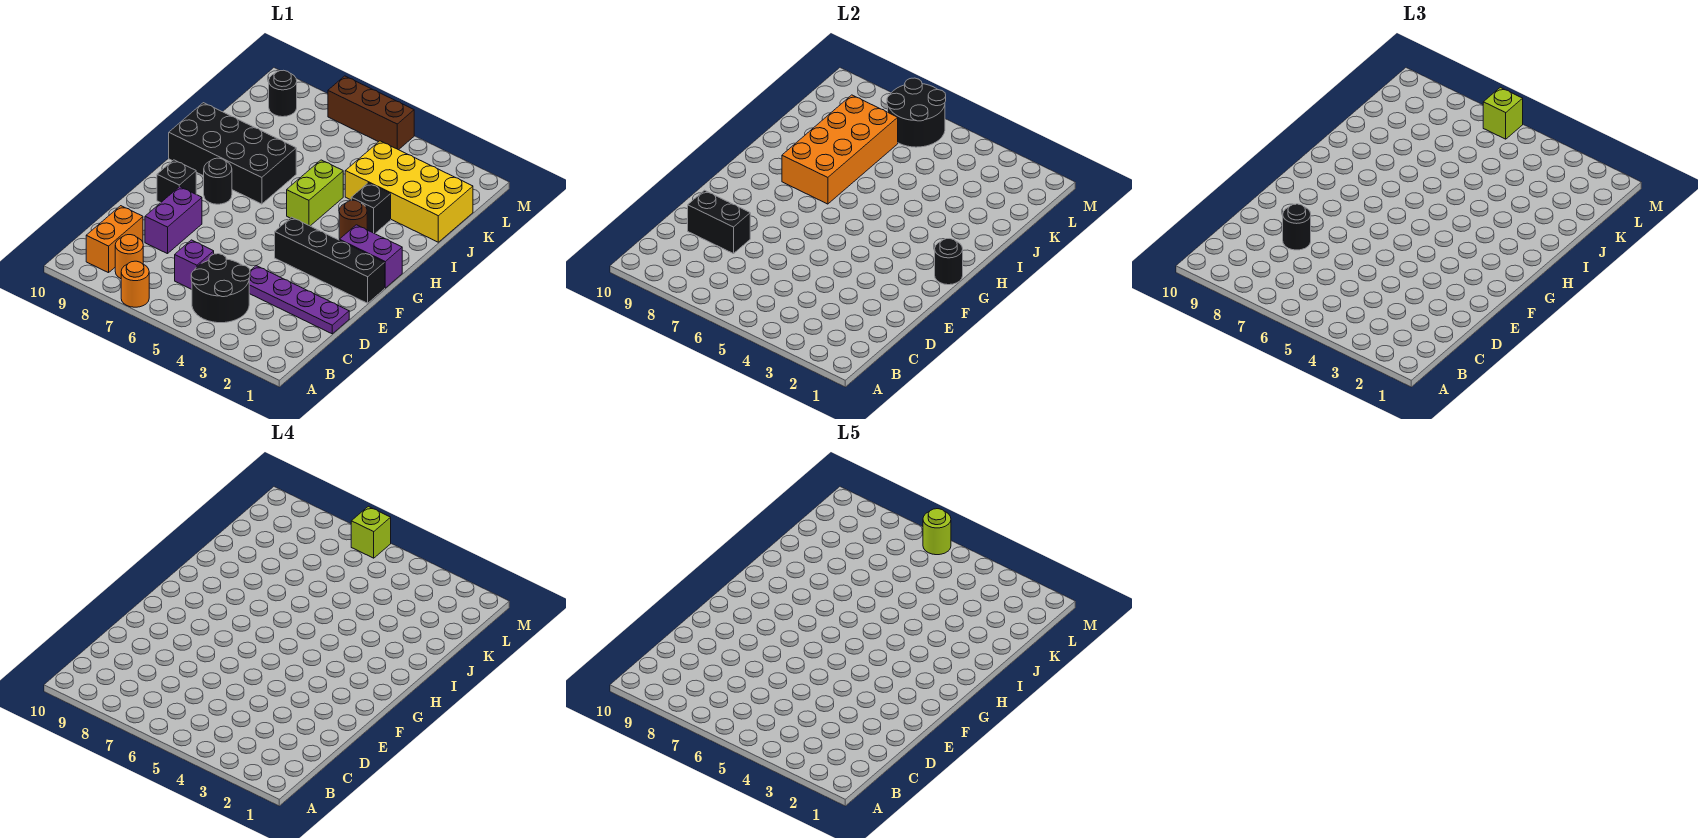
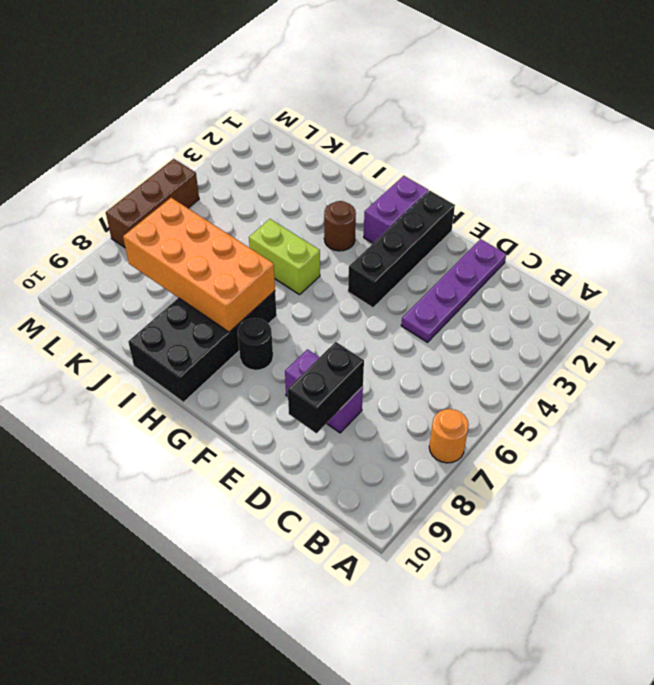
none -> black round brick B4:C5 level 1
none -> orange round brick B8 level 1
none -> orange brick B9:C9 level 1

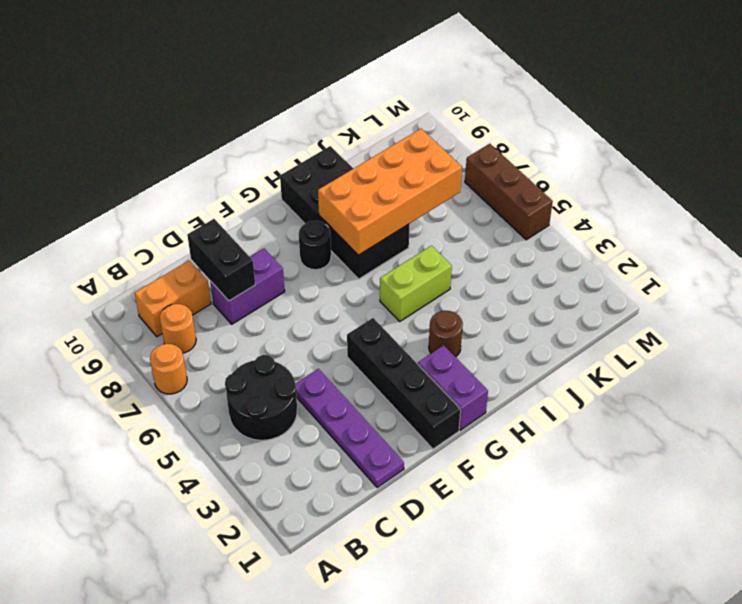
none -> purple brick C6 level 1
none -> black brick F9 level 1
none -> black brick I3 level 1

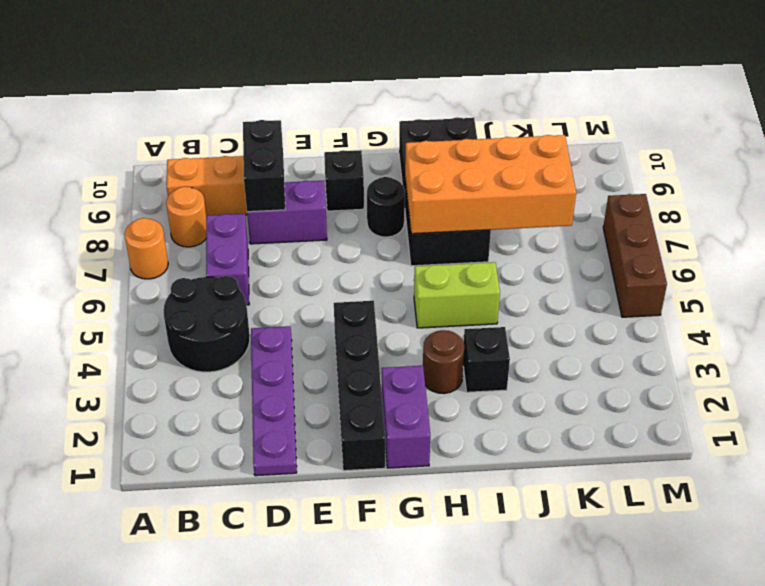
purple brick C6:C7 level 1 -> purple brick C6 level 1
none -> yellow brick J1:K4 level 1
none -> black round brick L9 level 1
none -> black round brick G1 level 2

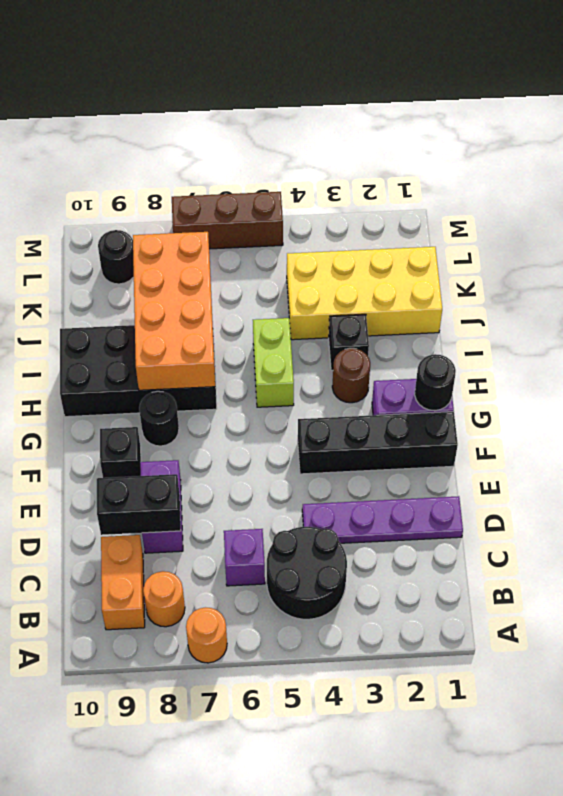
none -> black round brick L6:M7 level 2
none -> black round brick D8 level 3
none -> lime brick M6 level 3

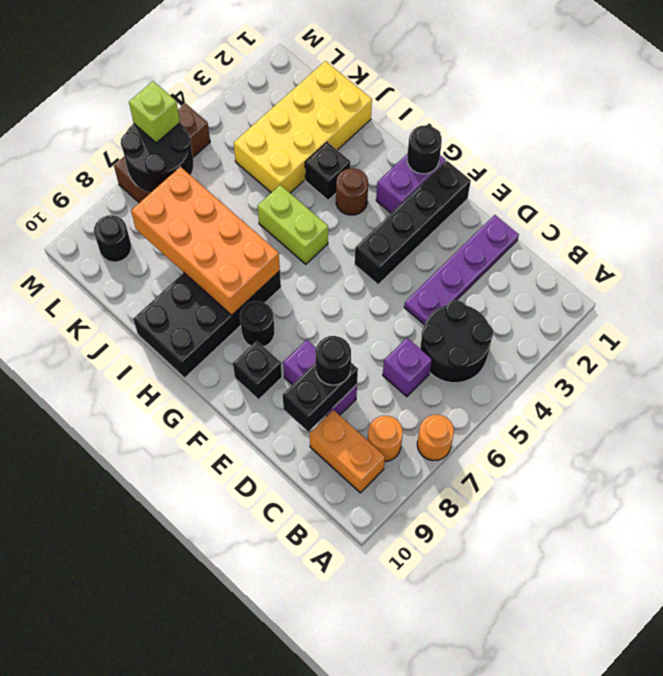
none -> lime brick M6 level 4
none -> lime round brick M6 level 5

